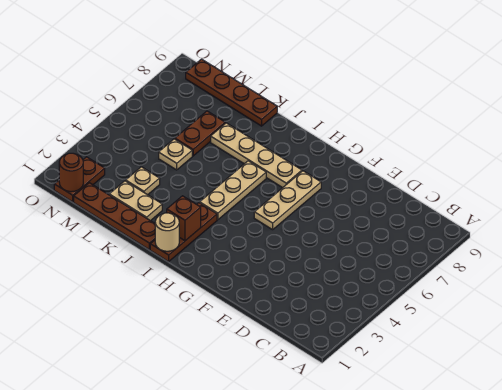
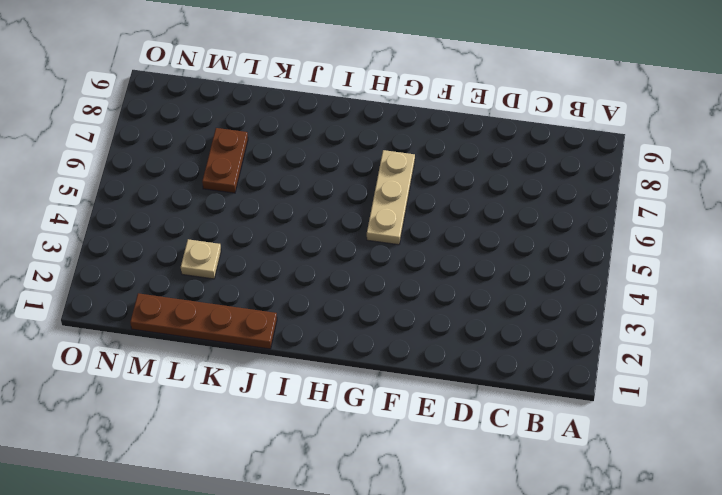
none -> tan plate H7:K7 level 1
none -> brown plate I1:I3 level 1
none -> tan plate I4:I6 level 1

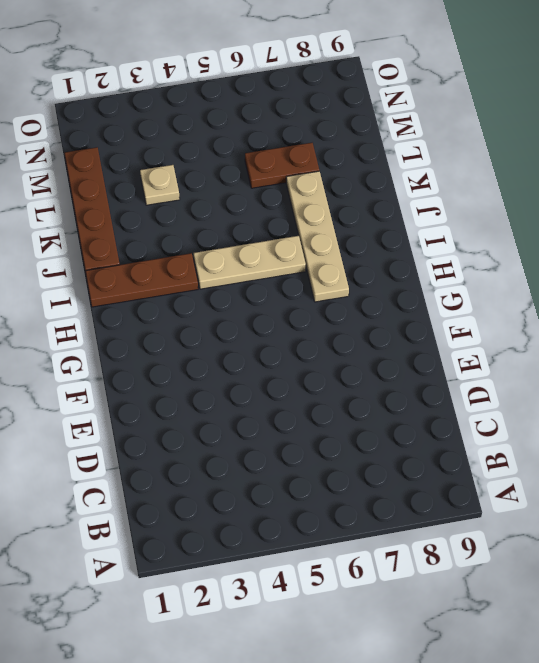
none -> tan plate G5:G7 level 1
none -> tan plate K2:L2 level 1
none -> brown plate K9:N9 level 1

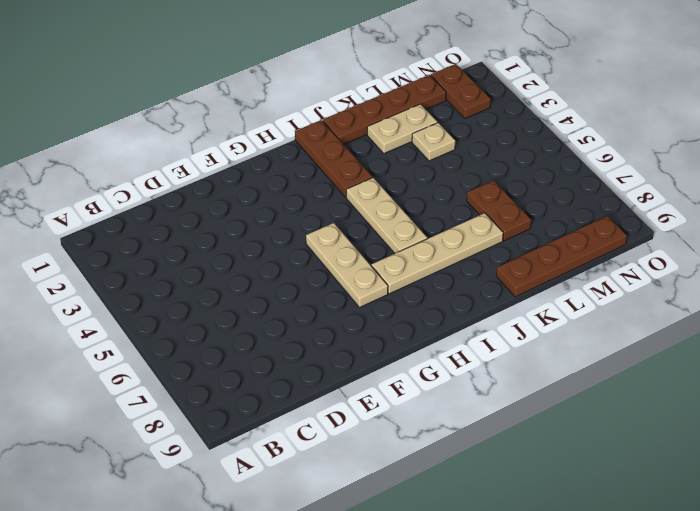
none -> tan plate L5 level 1
none -> tan round brick I1 level 2
none -> brown brick I2 level 2

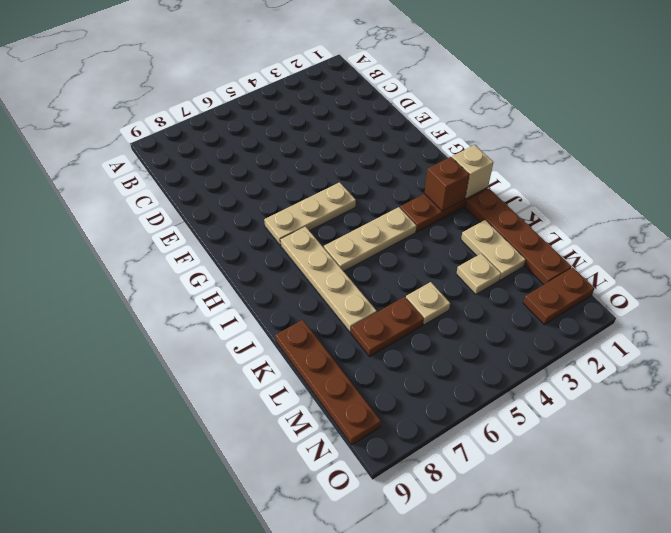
tan brick I1 level 2 -> tan round brick I1 level 2
none -> brown round brick N1 level 2

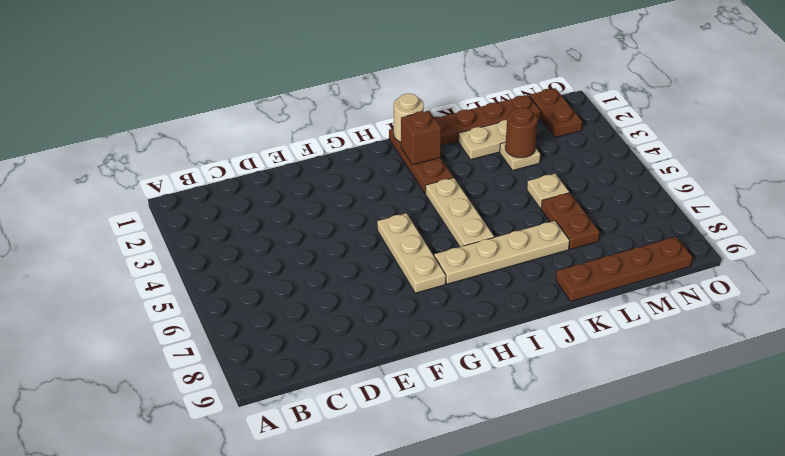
brown round brick L3 level 2 -> brown round brick N1 level 2

